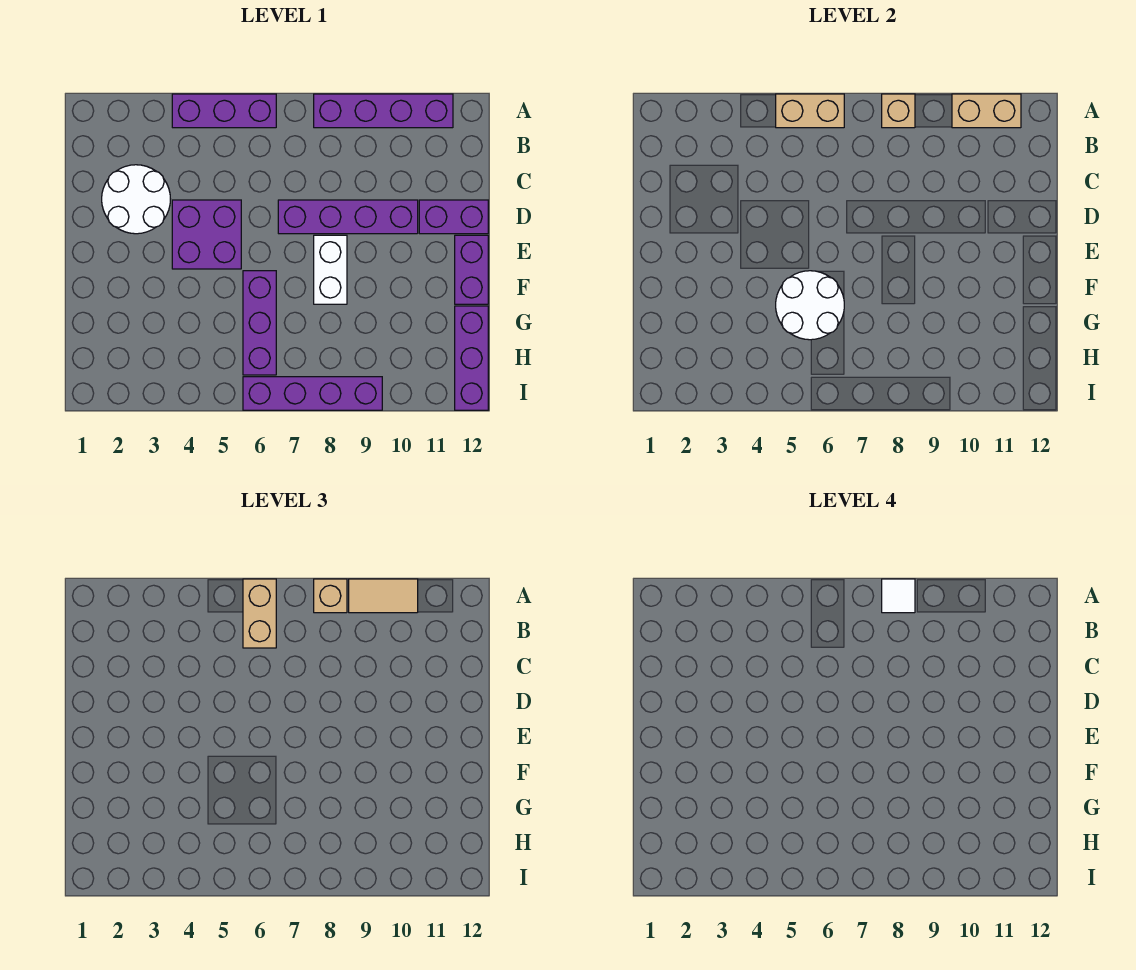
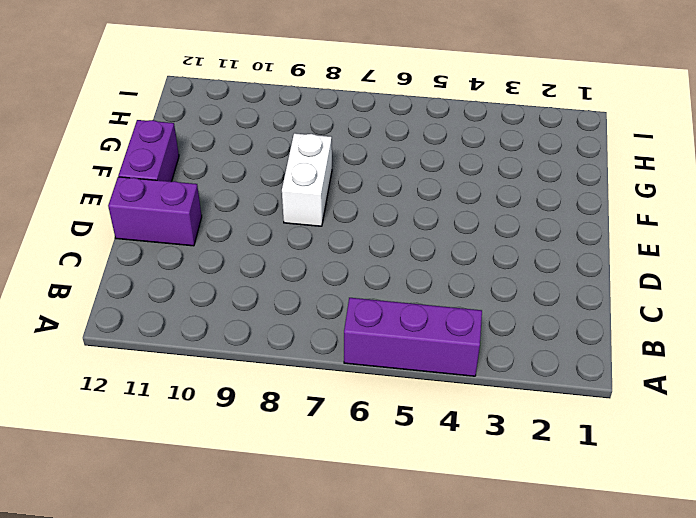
none -> purple brick A8:A11 level 1
none -> white round brick C2:D3 level 1
none -> purple brick D4:E5 level 1

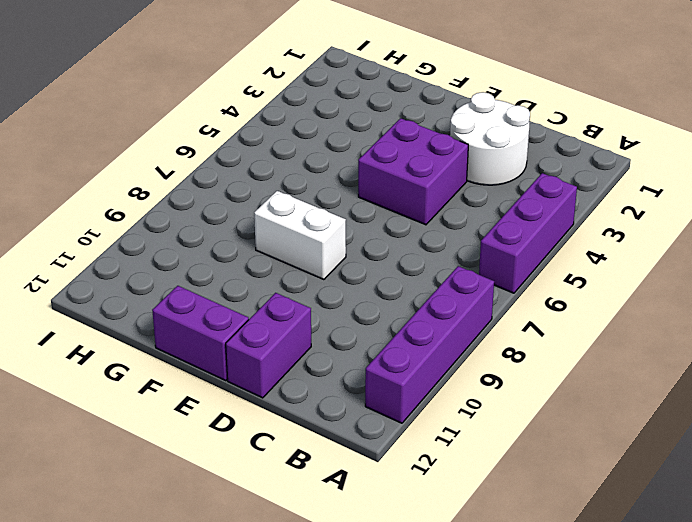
none -> purple brick D7:D10 level 1
none -> purple brick F6:H6 level 1
none -> purple brick G12:I12 level 1

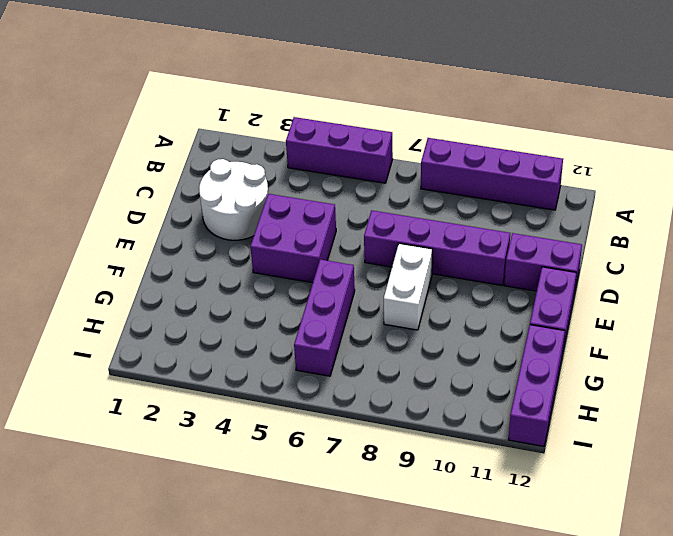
none -> purple brick I6:I9 level 1
none -> tan brick A5:A6 level 2
none -> tan brick A8 level 2

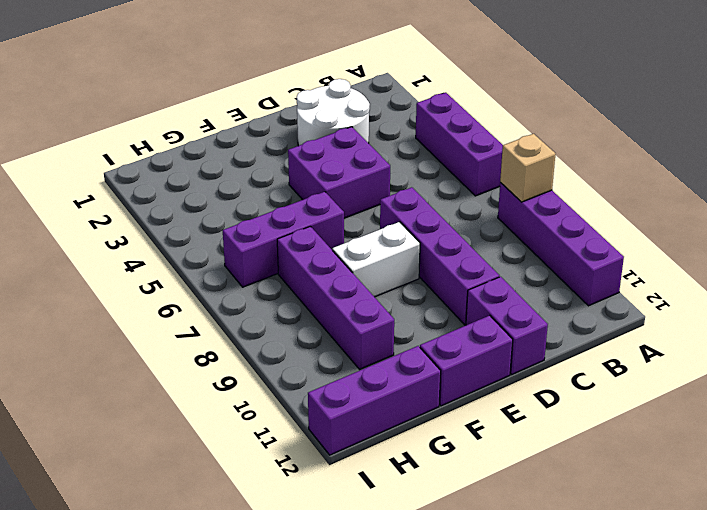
purple brick G7:G10 level 1 -> purple brick I6:I9 level 1
none -> tan brick A5:A6 level 2
none -> tan brick A10:A11 level 2
none -> white round brick F5:G6 level 2

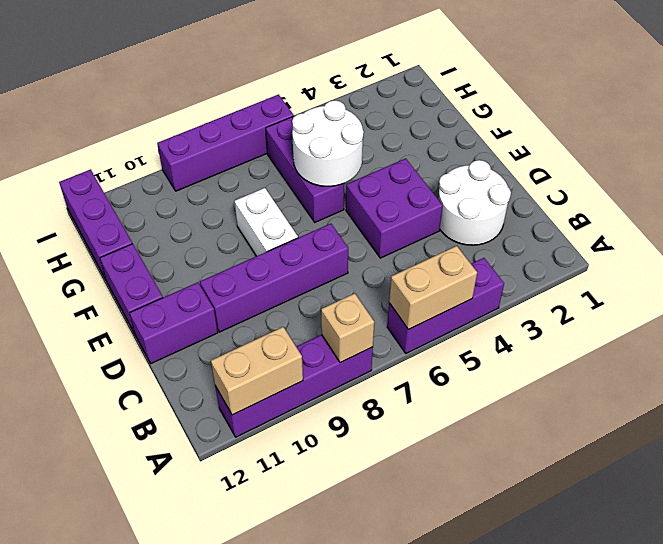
none -> tan brick A6:B6 level 3
none -> tan brick A8 level 3
none -> tan tile A9:A10 level 3

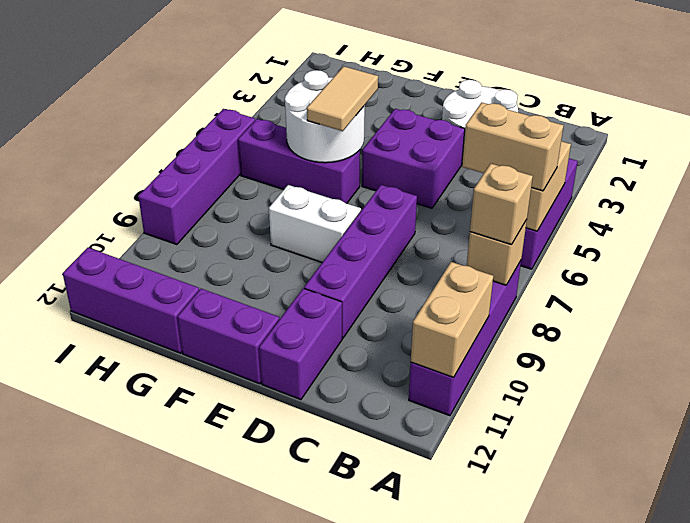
tan tile F5:F6 level 3 -> tan tile A9:A10 level 3
none -> white tile A8 level 4

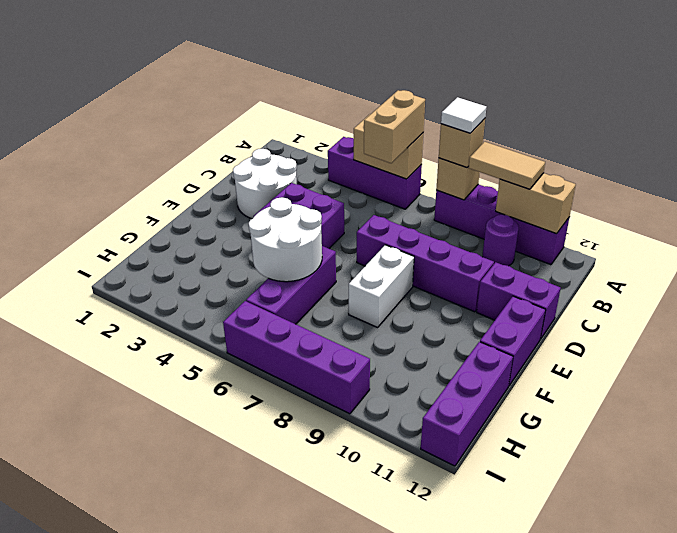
purple round brick B10 level 1 -> none

